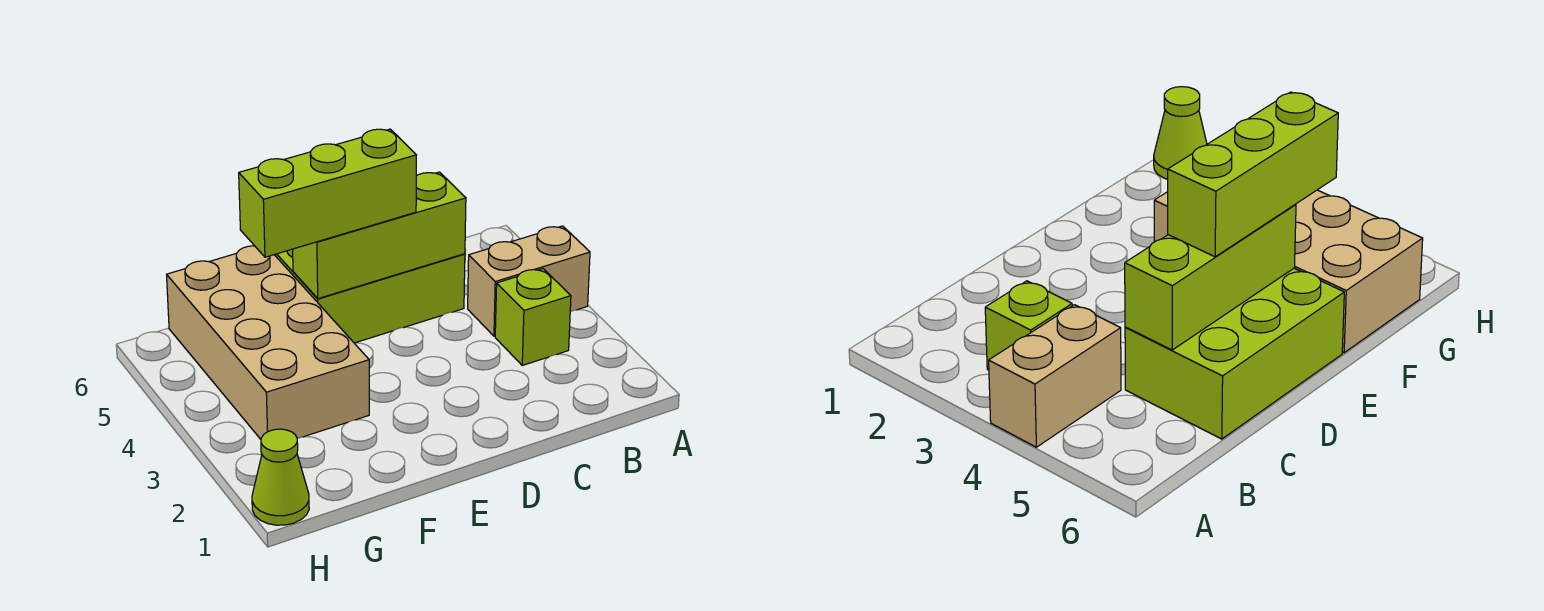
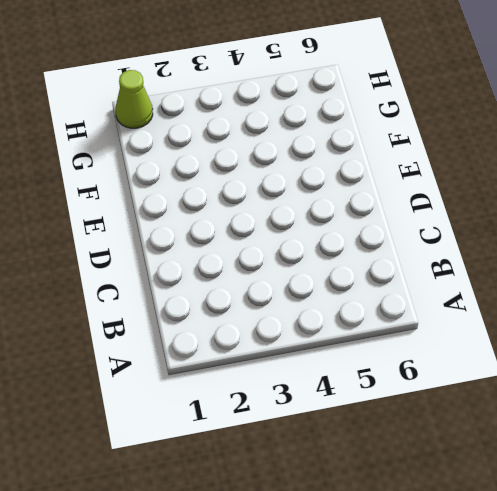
none -> tan brick A4:B4 level 1
none -> lime brick B3 level 1

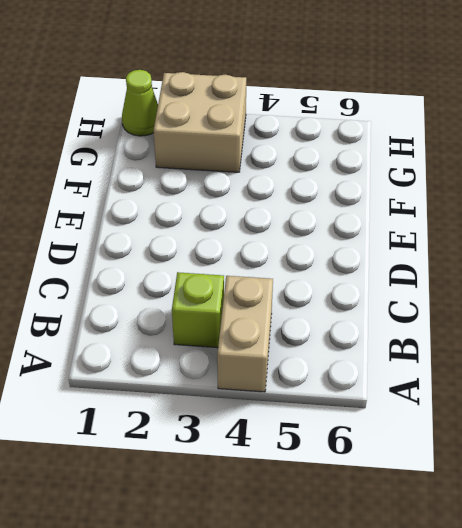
tan brick G2:H3 level 1 -> tan brick F3:G6 level 1
none -> lime brick C5:E6 level 1
none -> lime brick C5:E5 level 2

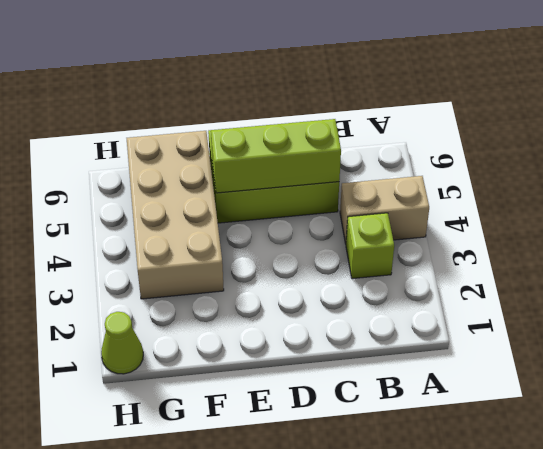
none -> lime brick D5:F5 level 3

